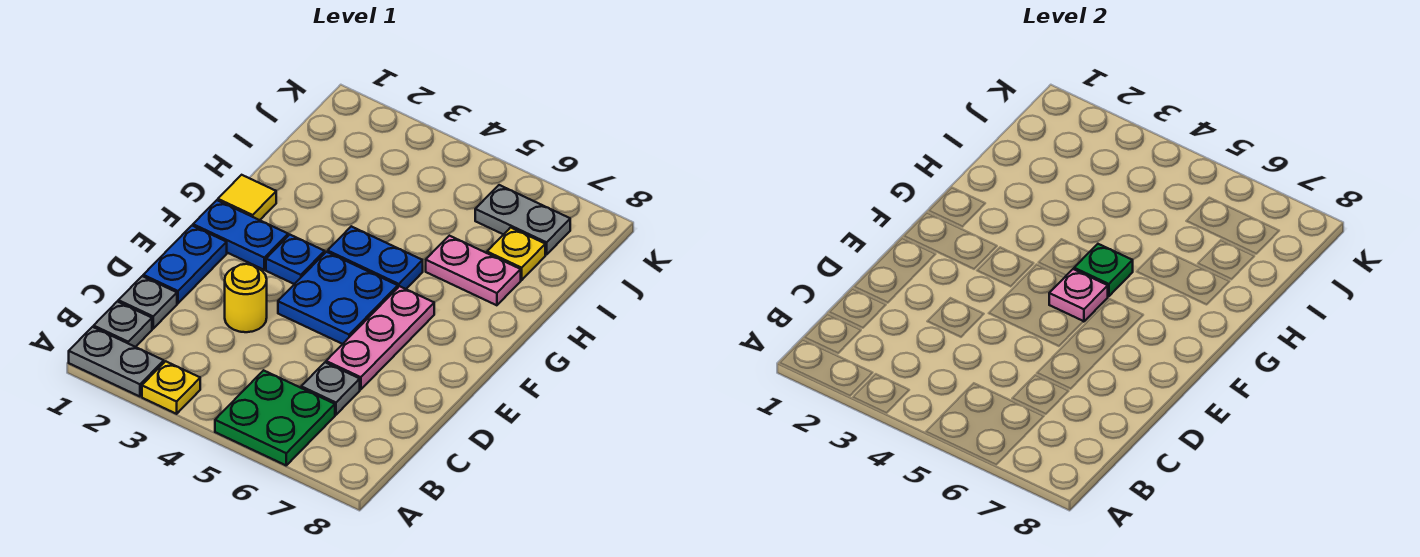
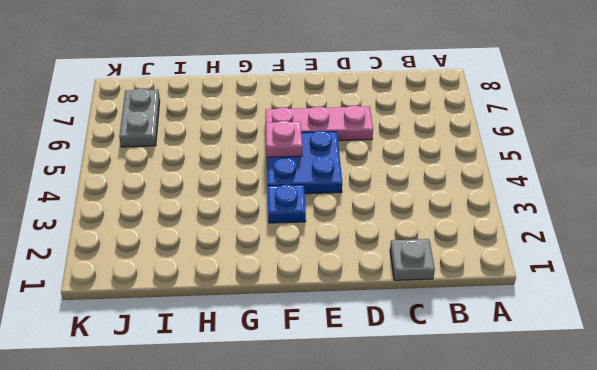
none -> grey plate A1:A2 level 1
none -> yellow plate A3 level 1
none -> green plate A5:B6 level 1

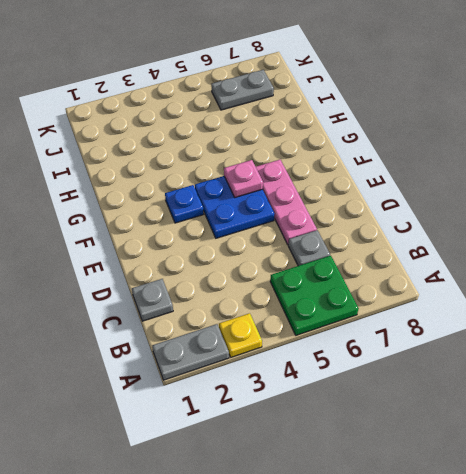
none -> grey plate B1 level 1
none -> blue plate D1:E1 level 1
none -> yellow round brick D3 level 1

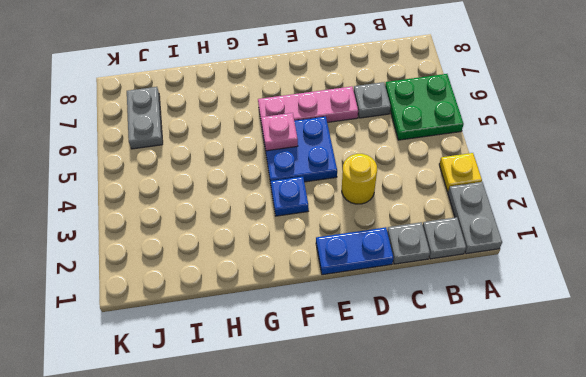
none -> blue plate F1:F2 level 1
none -> yellow tile G1 level 1
none -> blue plate G4:G5 level 1

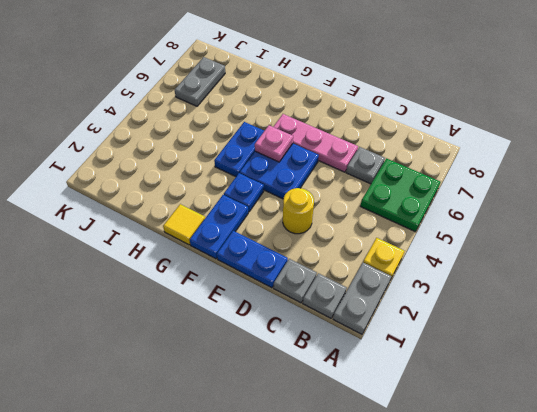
none -> pink plate H6:H7 level 1
none -> yellow plate I7 level 1
none -> green plate G5 level 2

